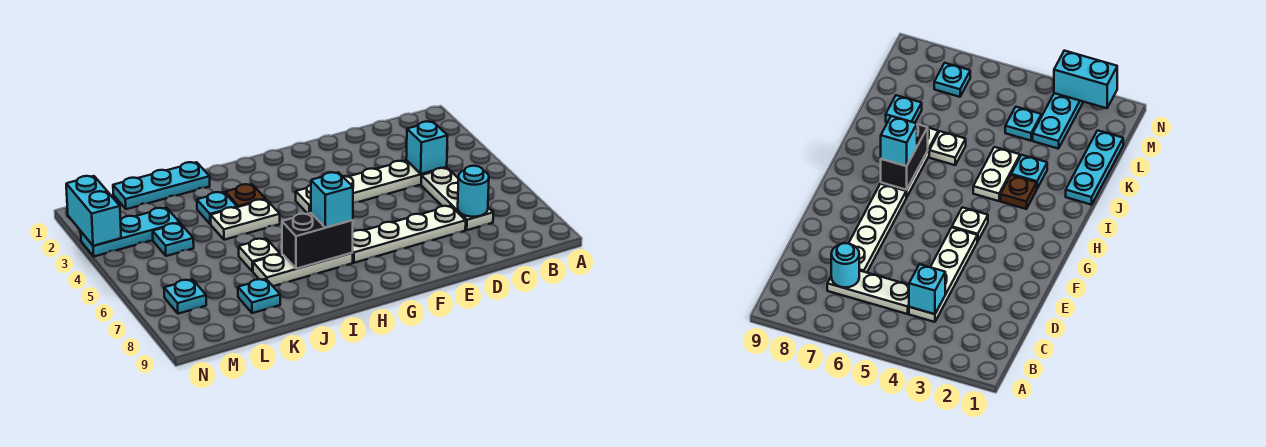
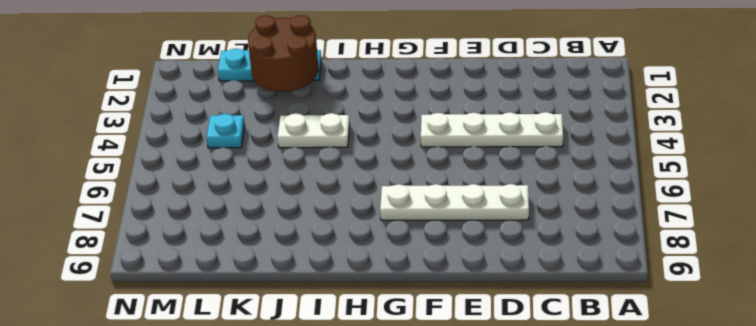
brown round brick J1:K2 level 2 -> none
none -> white plate C5:C7 level 1
none -> white plate G4 level 1
none -> white plate H7:J7 level 1

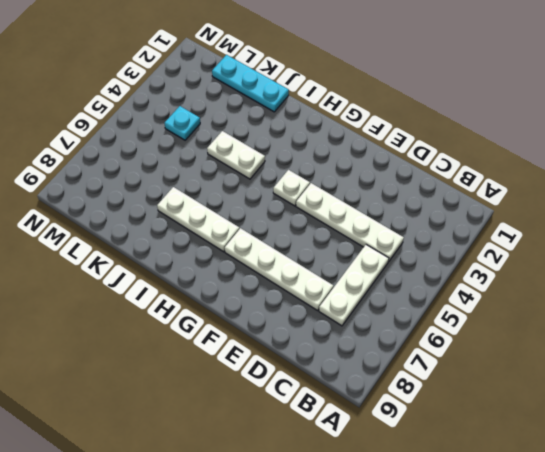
none -> brown plate I3 level 1
none -> cyan plate J3 level 1
none -> white plate J6 level 1

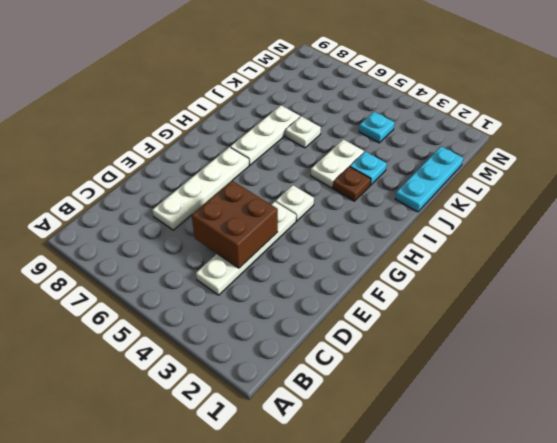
brown brick D4:E5 level 2 -> none
none -> white plate C5:C7 level 1
none -> cyan plate K8 level 1
none -> cyan plate L3:N3 level 1

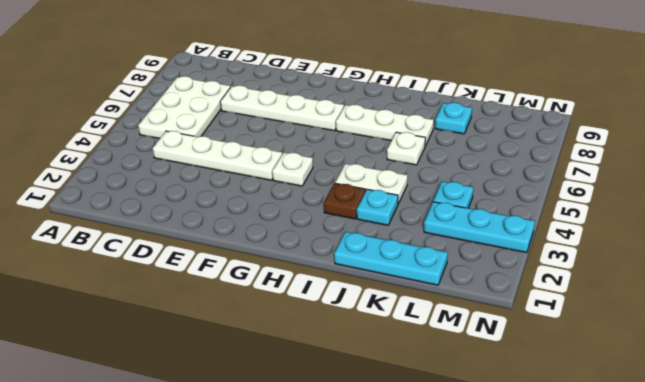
white plate B5:C7 level 1 -> white plate C5:C7 level 1
none -> cyan plate M7 level 1
none -> cyan brick C4 level 2
none -> cyan round brick C7 level 2

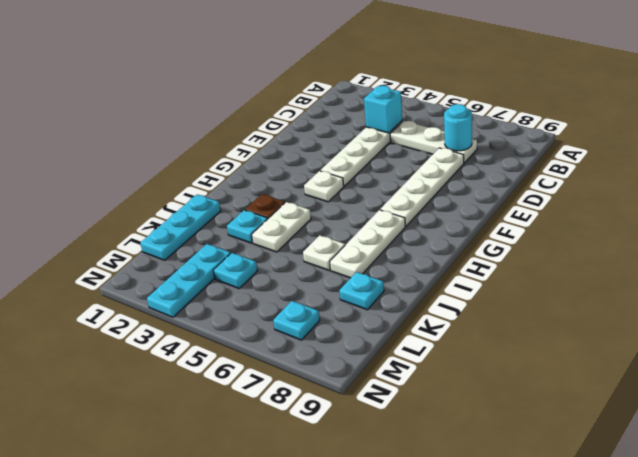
none -> black brick H7:I7 level 2
none -> cyan brick N2:N3 level 2
none -> cyan brick H7 level 3

